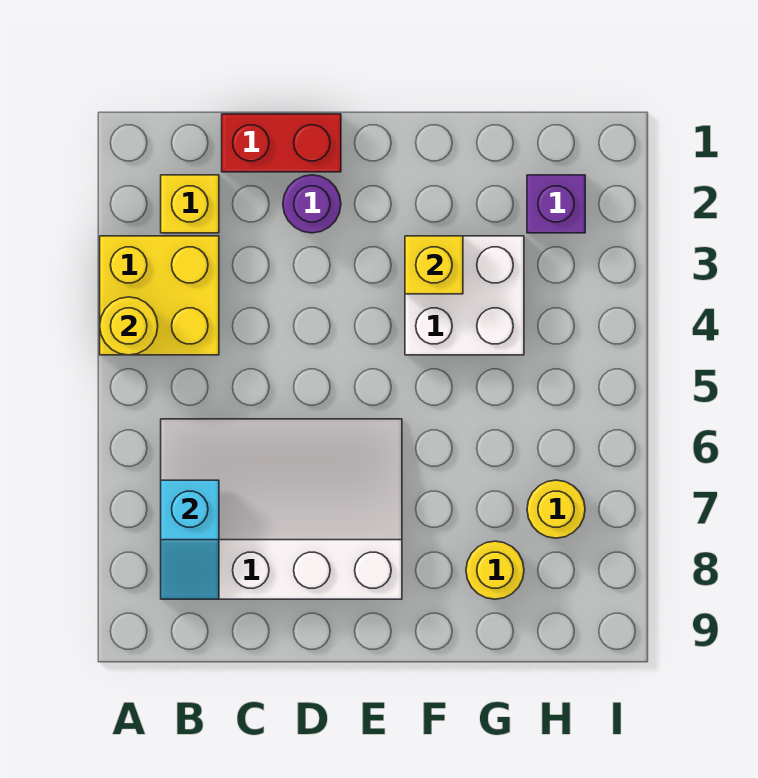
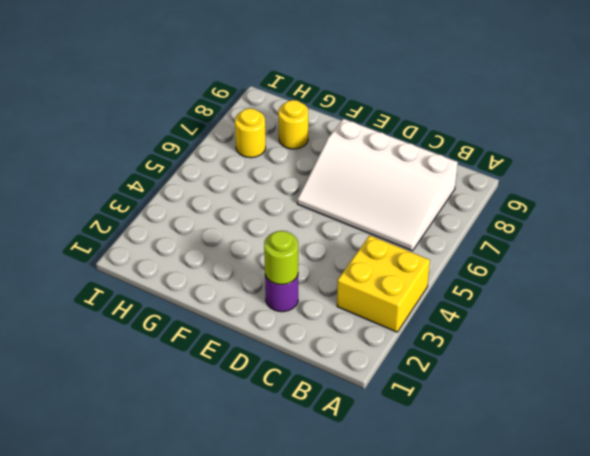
lime round brick D2 level 2 -> none
none -> yellow brick B2 level 1
none -> red brick C1:D1 level 1
none -> white brick F3:G4 level 1

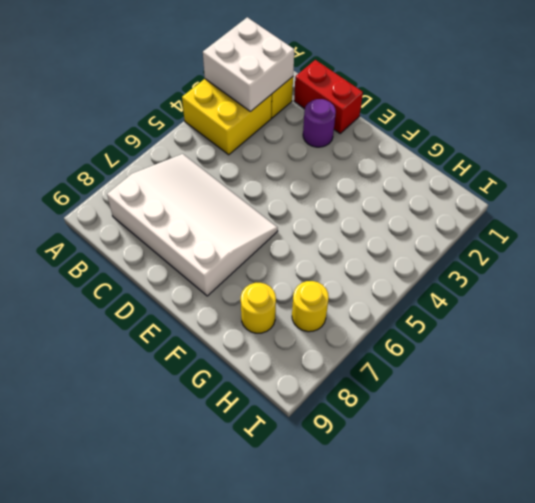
white brick A2:B3 level 2 -> white brick F3:G4 level 1
none -> purple brick H2 level 1
none -> yellow round brick A4 level 2
none -> cyan slope B7:B8 level 2 top 7

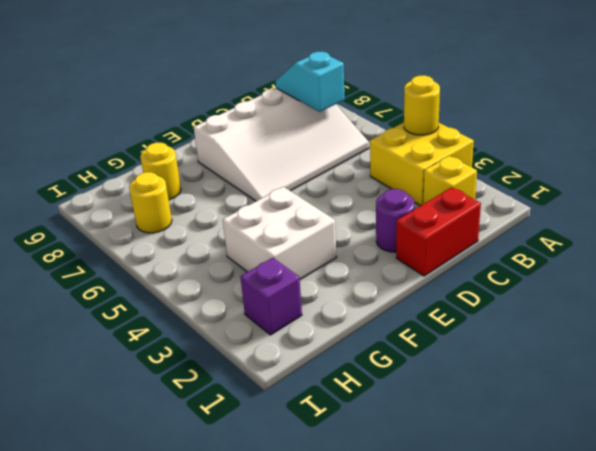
none -> yellow brick F3 level 2

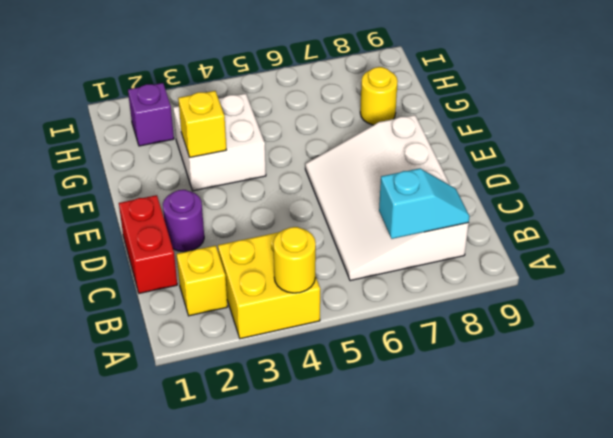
none -> yellow round brick H7 level 1

